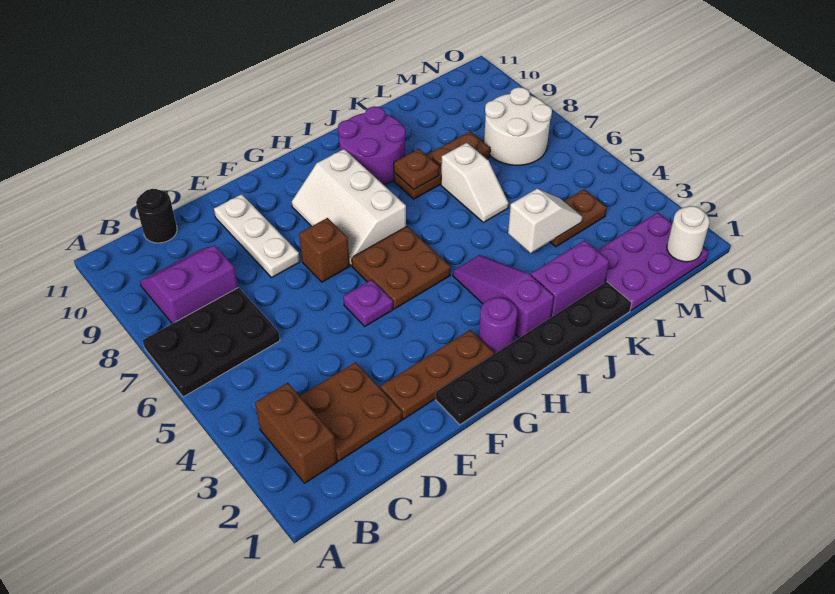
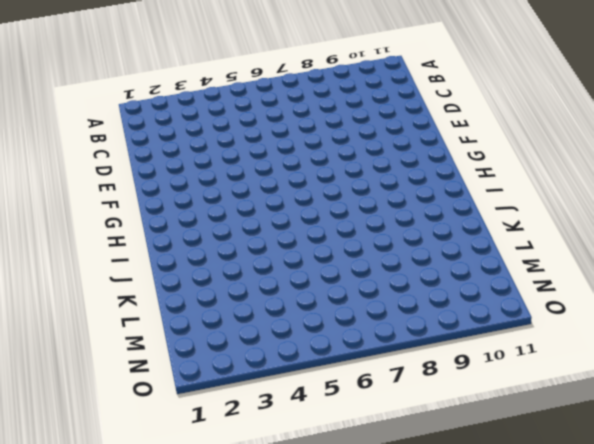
none -> black plate A6:C7 level 1
none -> brown brick B2:B3 level 1
none -> purple slope B8:C9 level 1 top 8

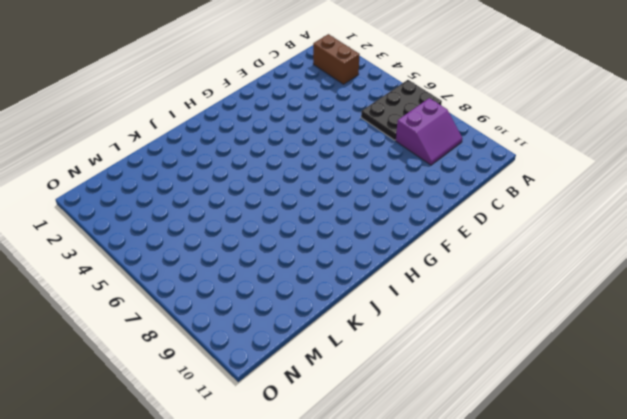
none -> brown plate C2:D3 level 1
none -> black round brick C11 level 1
none -> brown plate E2:G2 level 1

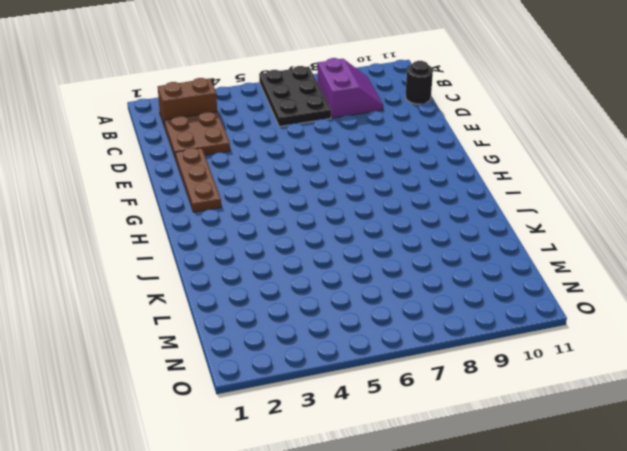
none -> white plate E8:E10 level 1
none -> black plate F1:K1 level 1
none -> purple plate F5 level 1

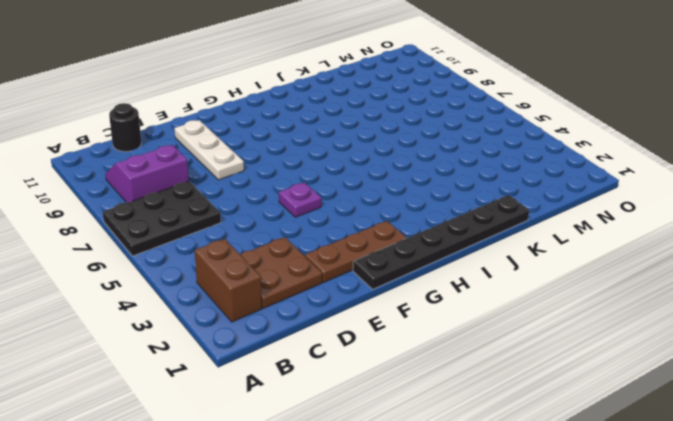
none -> brown brick F7 level 1
none -> brown plate G5:H6 level 1
none -> white slope G7:H9 level 1 top H

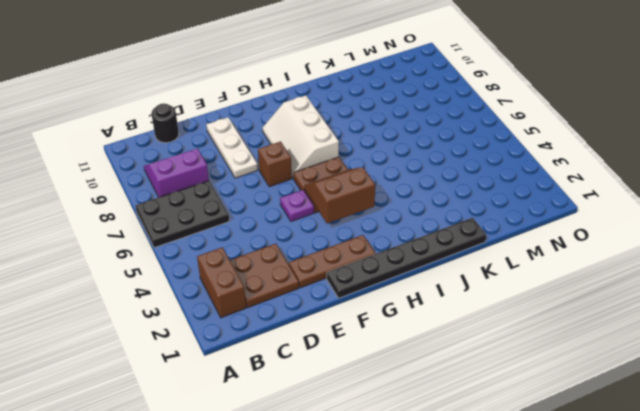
brown slope G4:H5 level 2 top 4 -> none
none -> purple round brick H2 level 1
none -> purple slope I2:I4 level 1 top 2
none -> purple round brick I9:J10 level 1

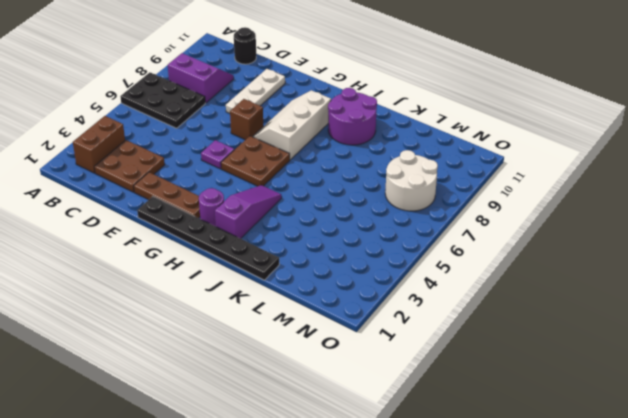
none -> purple brick J2:K2 level 1
none -> brown plate J8:L8 level 1
none -> white slope K6:K7 level 1 top 7

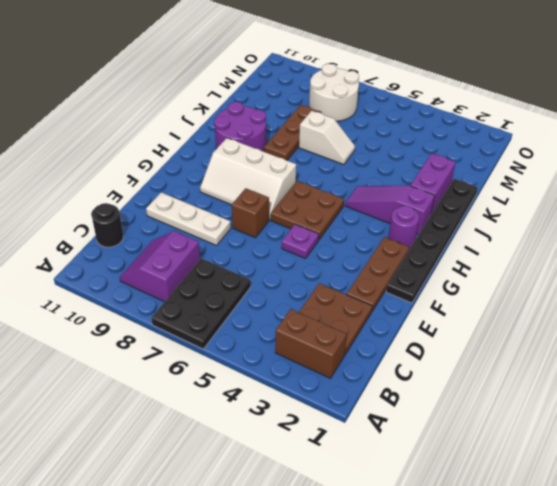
none -> purple plate L1:N2 level 1
none -> brown plate L4:M4 level 1
none -> brown plate J8 level 2

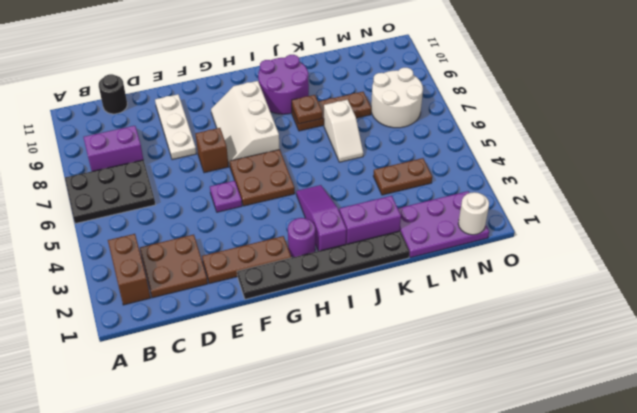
none -> white slope K4:L4 level 2 top K

